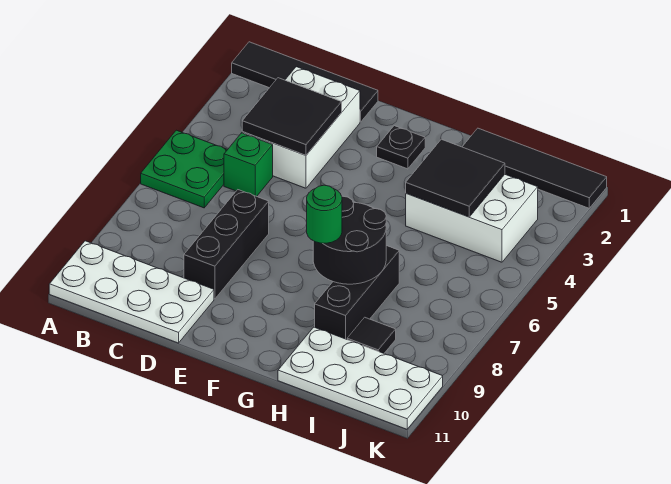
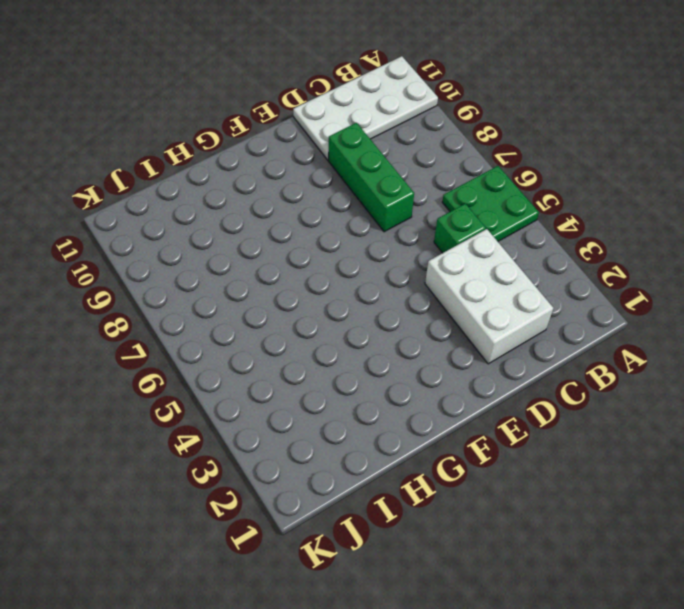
green brick D7:D9 level 1 -> black brick D7:D9 level 1
none -> black tile A1:D1 level 1
none -> black plate F2 level 1
none -> black tile H1:K1 level 1

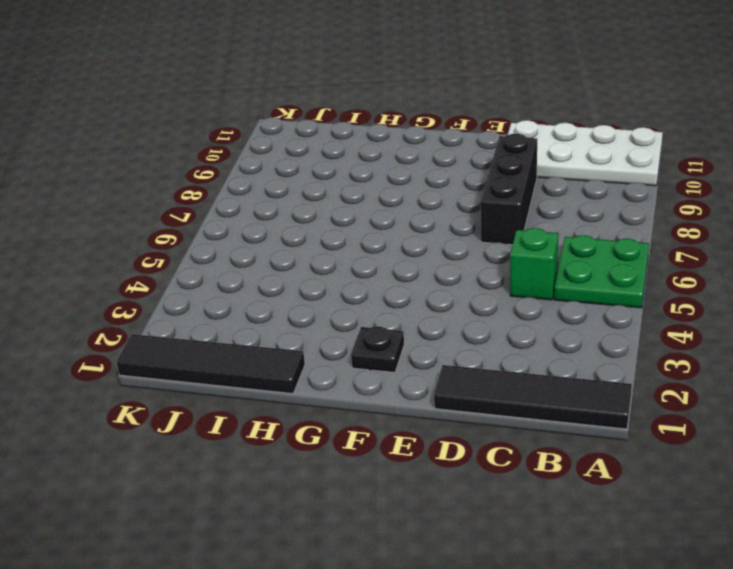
none -> white brick C2:D4 level 1
none -> white brick H3:J4 level 1
none -> black brick H7:H9 level 1

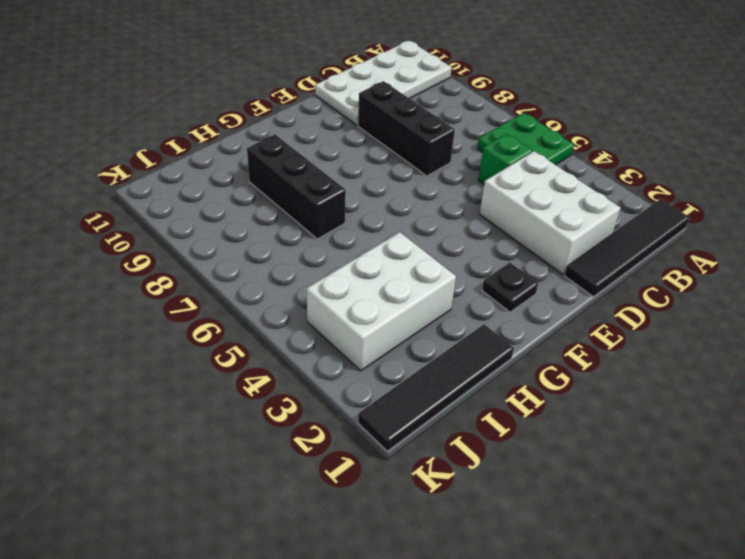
none -> white plate H10:K11 level 1
none -> black tile I9 level 1
none -> black tile C3:D4 level 2

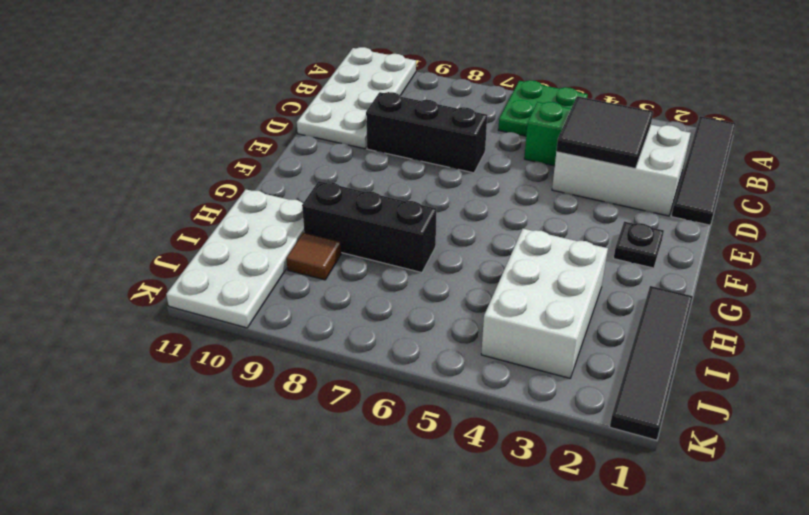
brown tile I9 level 1 -> black tile I9 level 1
none -> black round brick G7:H8 level 2
none -> black tile H3:I4 level 2
none -> green round brick G8 level 3

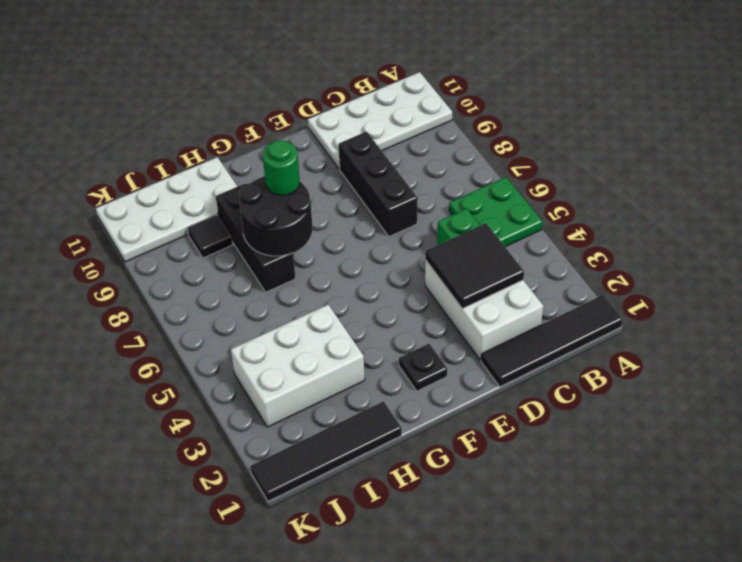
none -> black tile H3:I4 level 2

